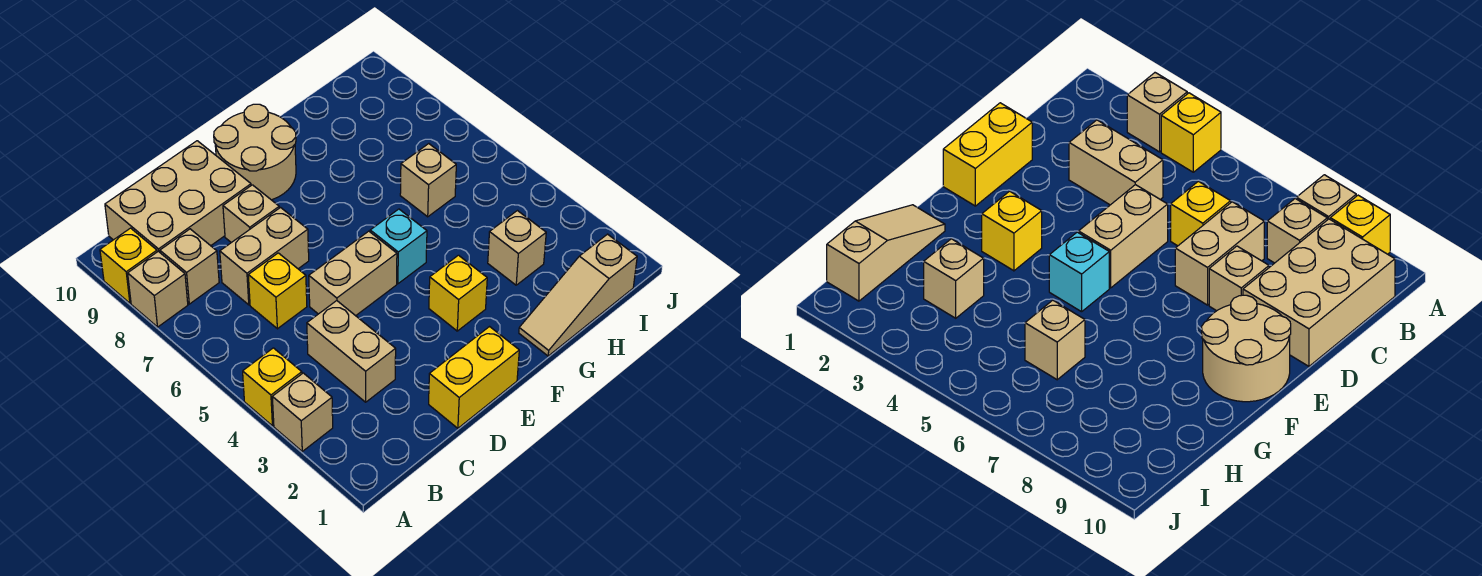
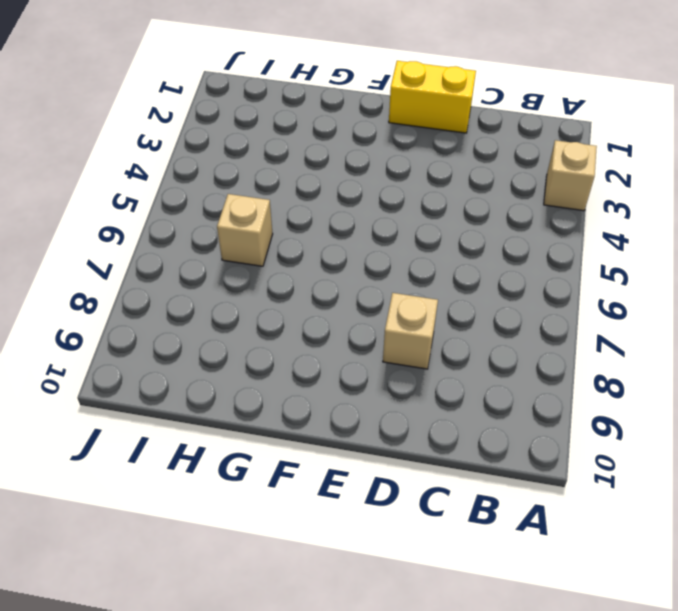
none -> yellow brick A4 level 1
none -> tan brick A8 level 1
none -> yellow brick A9 level 1

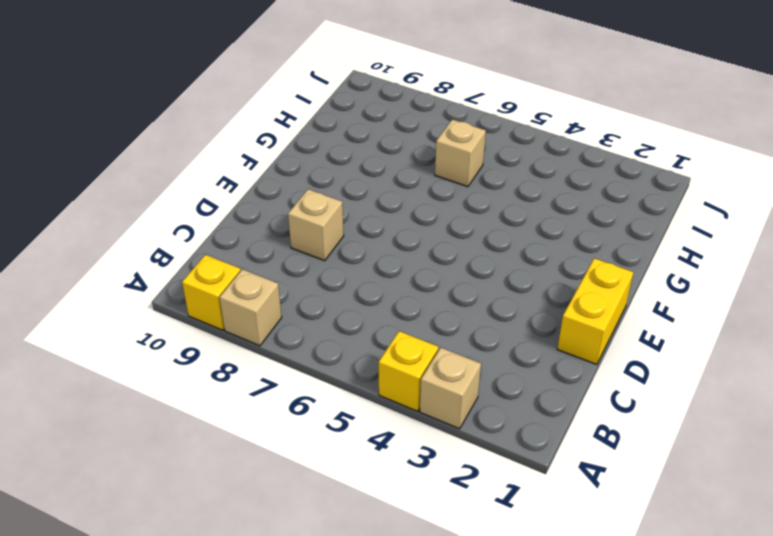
none -> tan brick B8 level 1
none -> tan brick B9:D10 level 1
none -> tan brick C3:C4 level 1

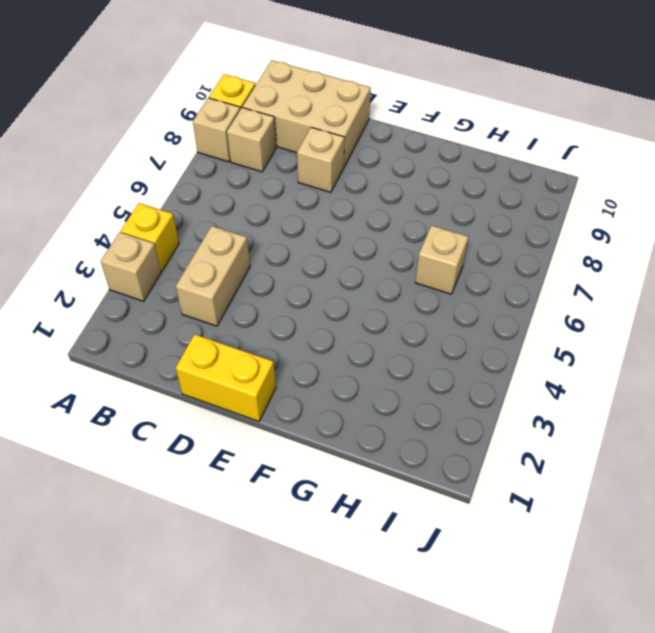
none -> yellow brick C6 level 1
none -> tan brick C7:D7 level 1
none -> tan brick D5:E5 level 1

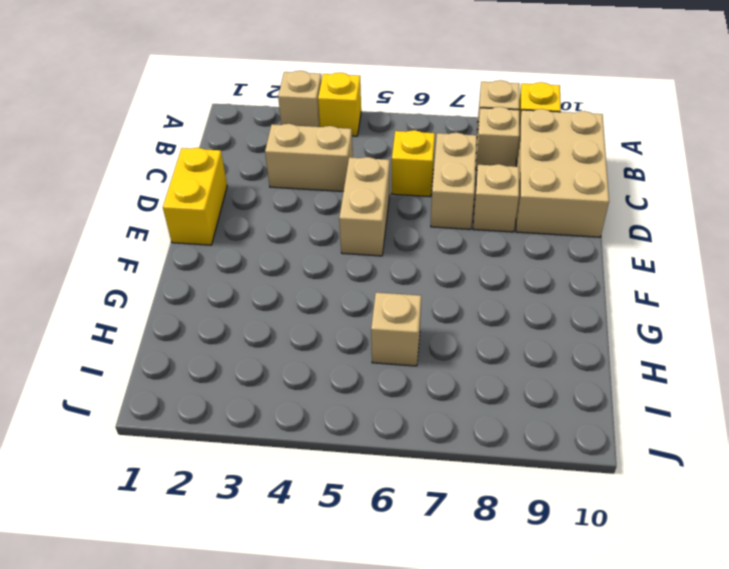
none -> tan round brick E9:F10 level 1
none -> yellow brick F3 level 1
none -> cyan brick F5 level 1

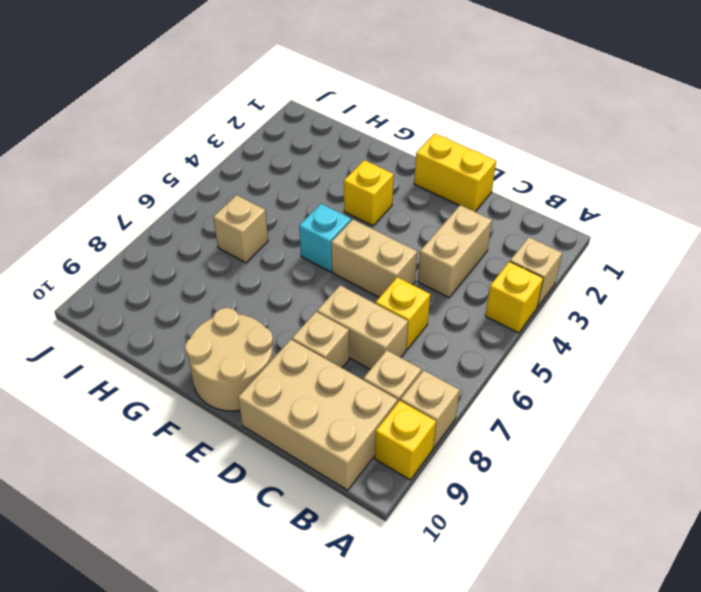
none -> tan slope G1:I1 level 1 top I
none -> tan brick H3 level 1

